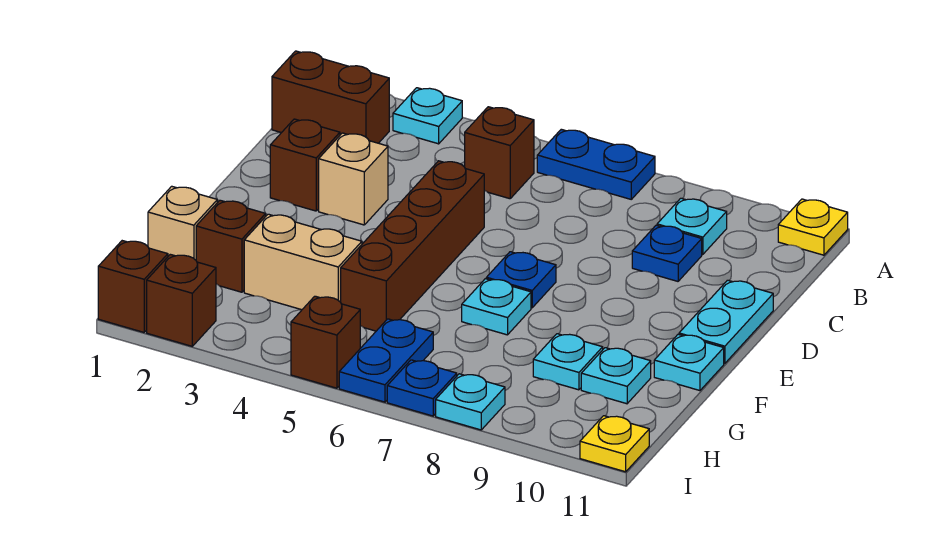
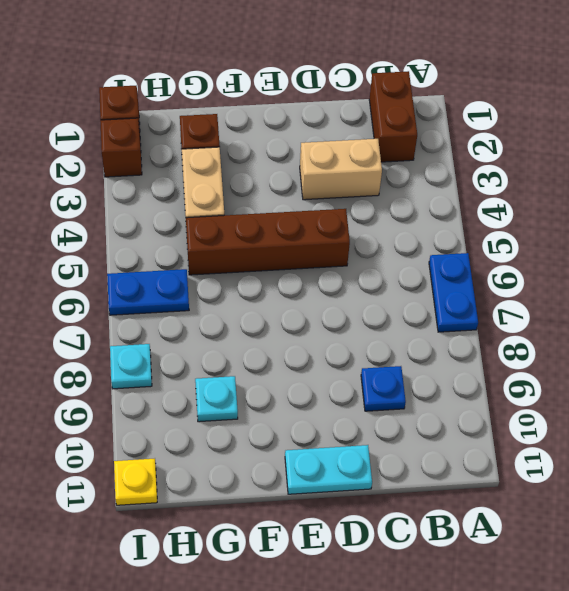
tan brick C3:D3 level 1 -> tan brick D3 level 1
none -> cyan plate A3 level 1
none -> yellow plate A11 level 1
none -> brown brick B5 level 1

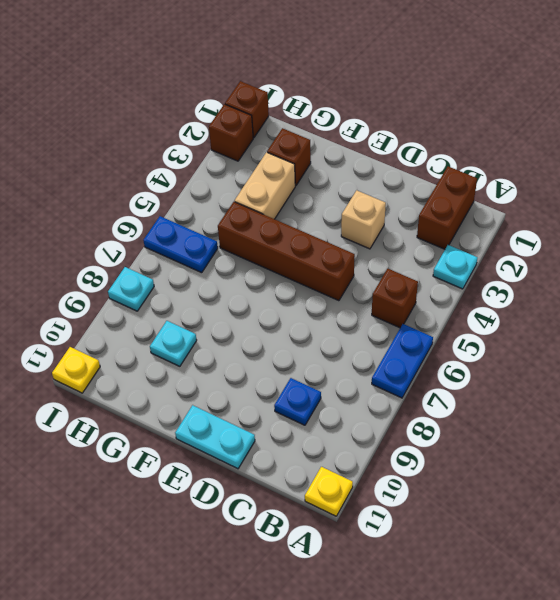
none -> cyan plate B9 level 1
none -> brown brick D2 level 1
none -> blue plate E7 level 1

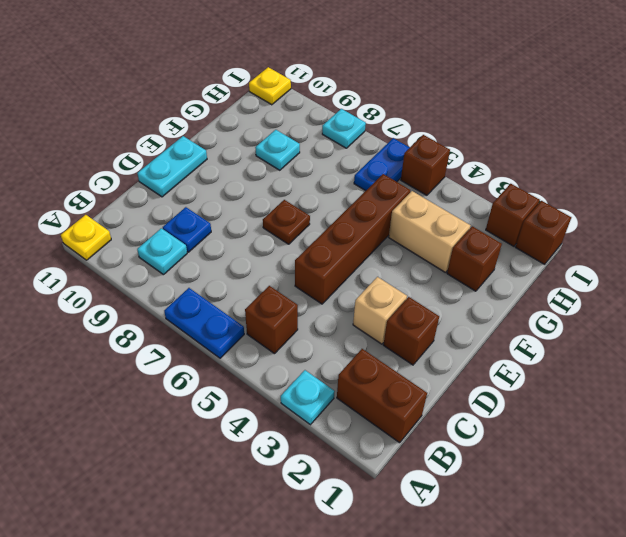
brown plate E7 level 1 -> blue plate E7 level 1
none -> cyan plate F7 level 1
none -> cyan plate F11 level 1
none -> tan brick G1 level 1

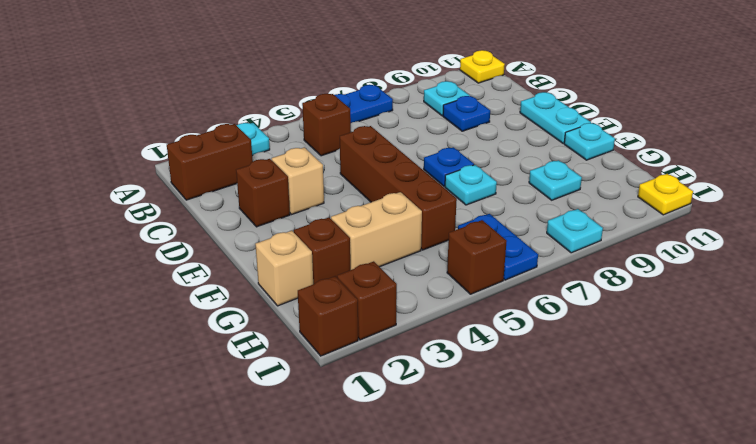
none -> cyan plate G10 level 1
none -> blue plate I7 level 1

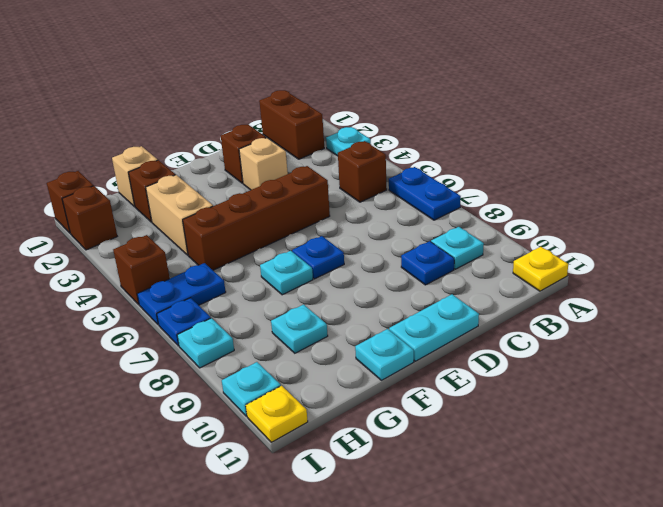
cyan plate I10 level 1 -> cyan plate G10 level 1

